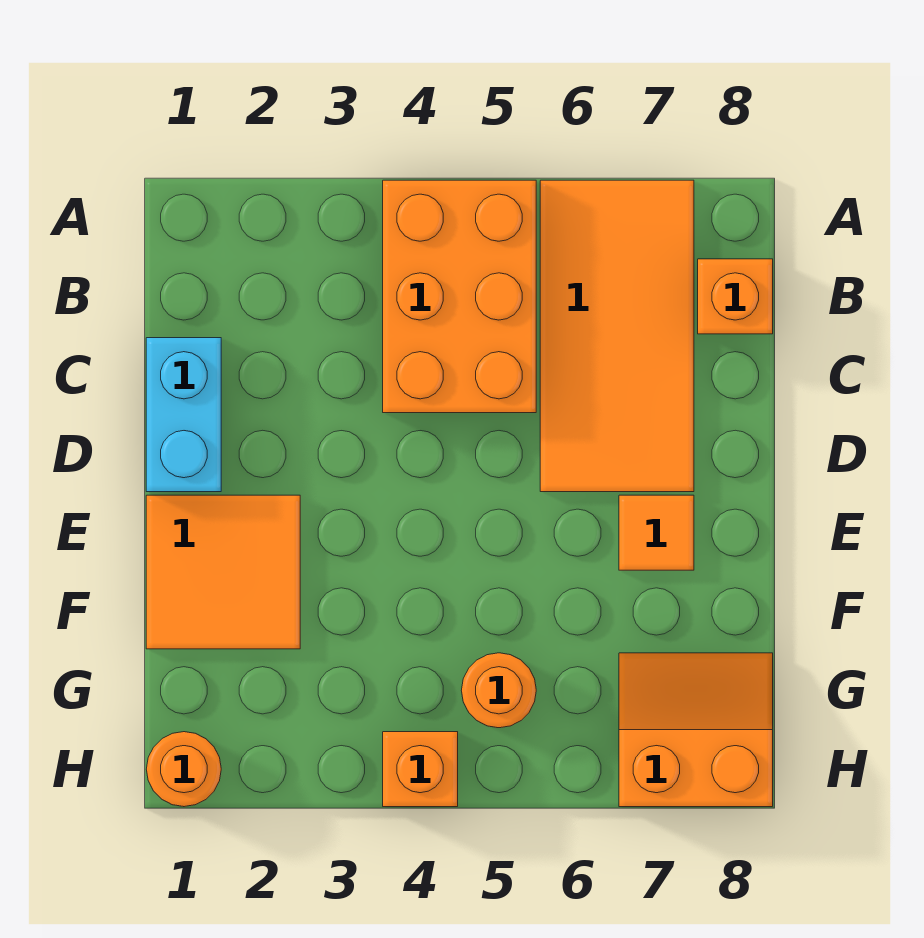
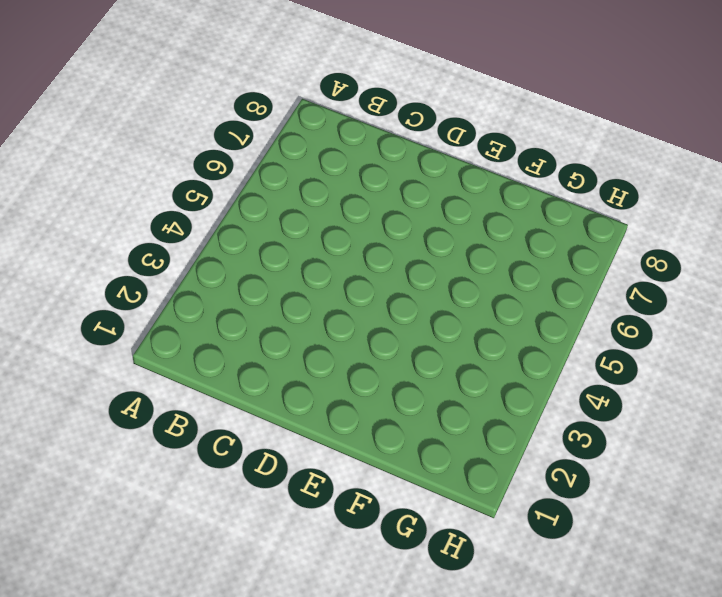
none -> orange brick A4:C5 level 1
none -> orange tile A6:D7 level 1

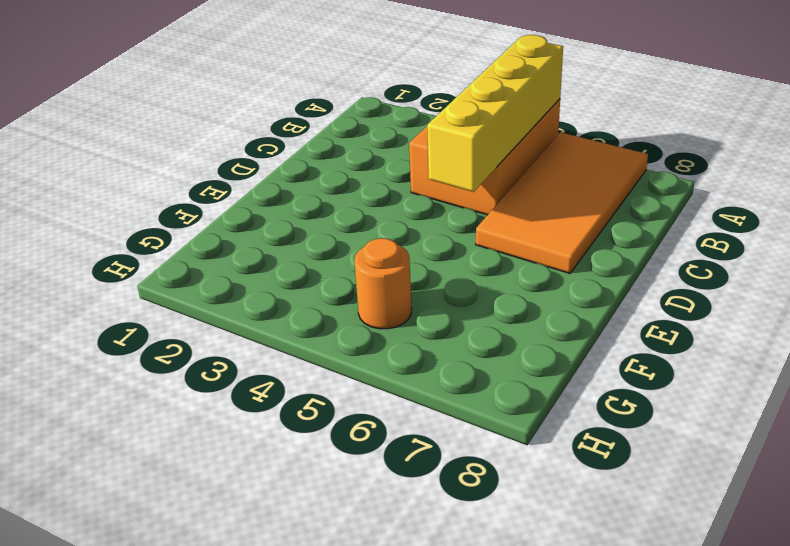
yellow brick A5:D5 level 2 -> none
none -> orange brick B8 level 1
none -> cyan brick C1:D1 level 1

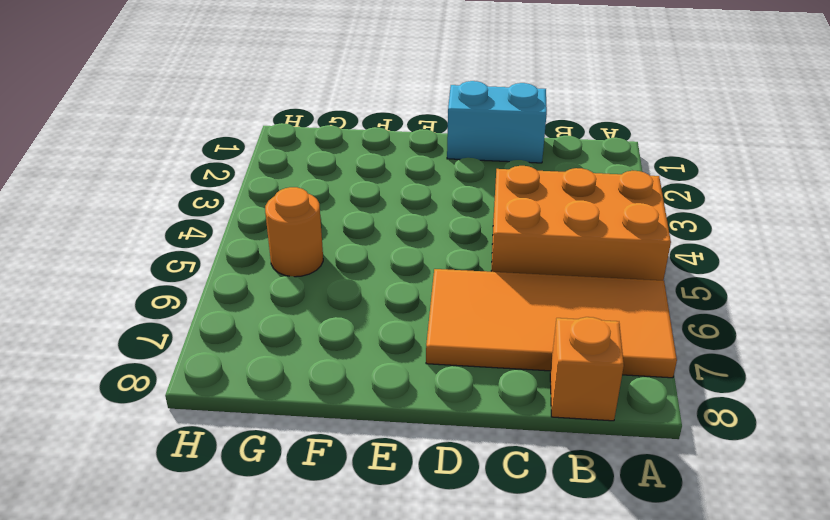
none -> orange tile E1:F2 level 1
none -> orange tile E7 level 1

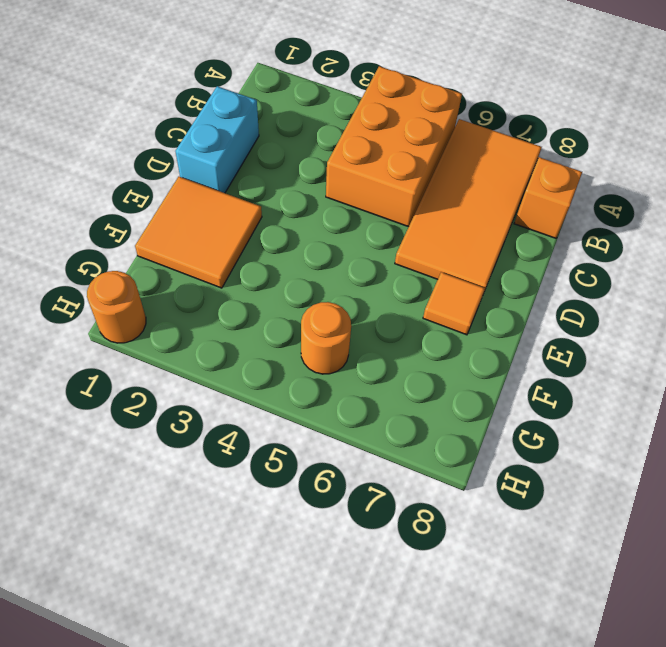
none -> orange slope G7:H8 level 1 top H
none -> orange brick H4 level 1

